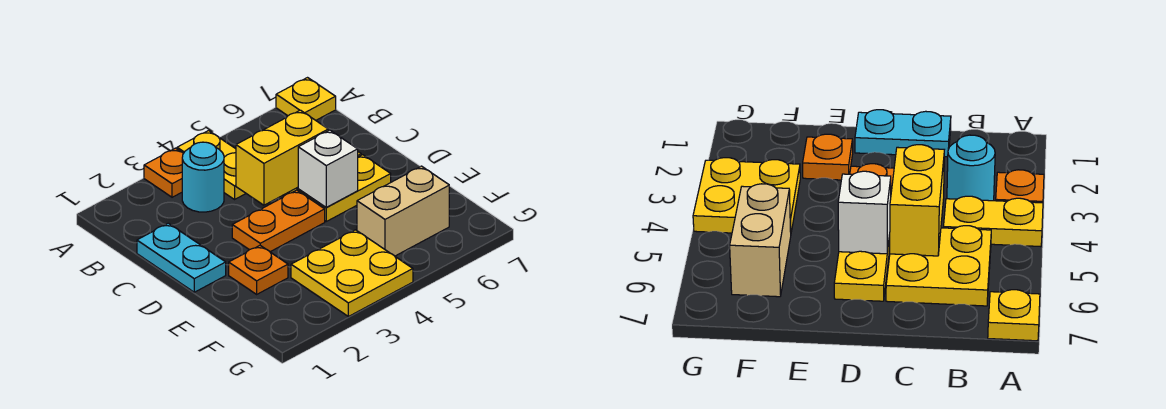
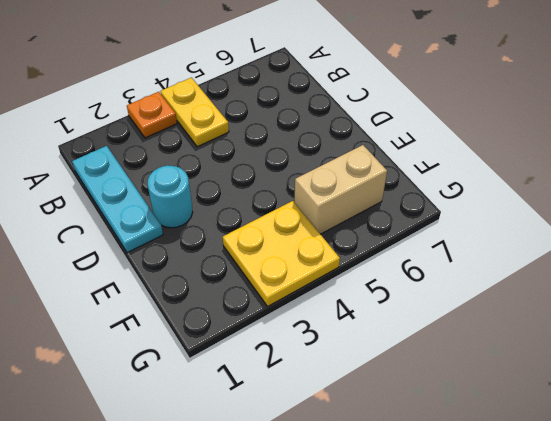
cyan plate B1:D1 level 1 -> cyan plate C1:D1 level 1
cyan round brick D2 level 1 -> cyan round brick B3 level 1
none -> yellow plate A7 level 1
none -> yellow plate B5:C6 level 1
none -> orange plate D3:D4 level 1

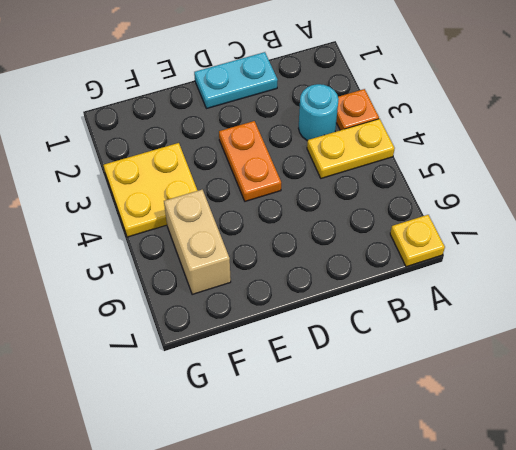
none -> yellow plate B5:C6 level 1
none -> yellow plate D5:D6 level 1
none -> orange plate E2 level 1

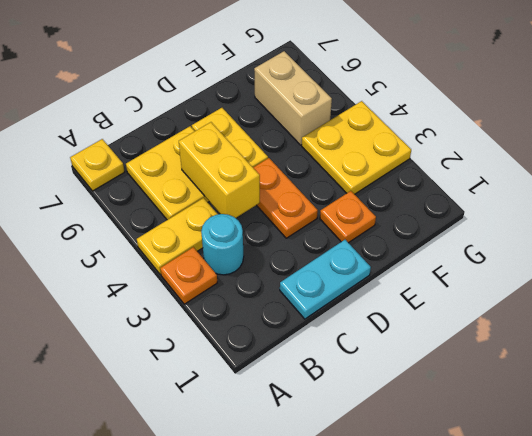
none -> white brick D5 level 2

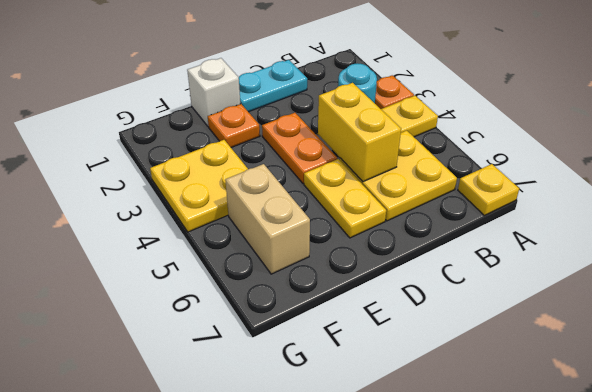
white brick E1 level 1 -> white brick D5 level 2

